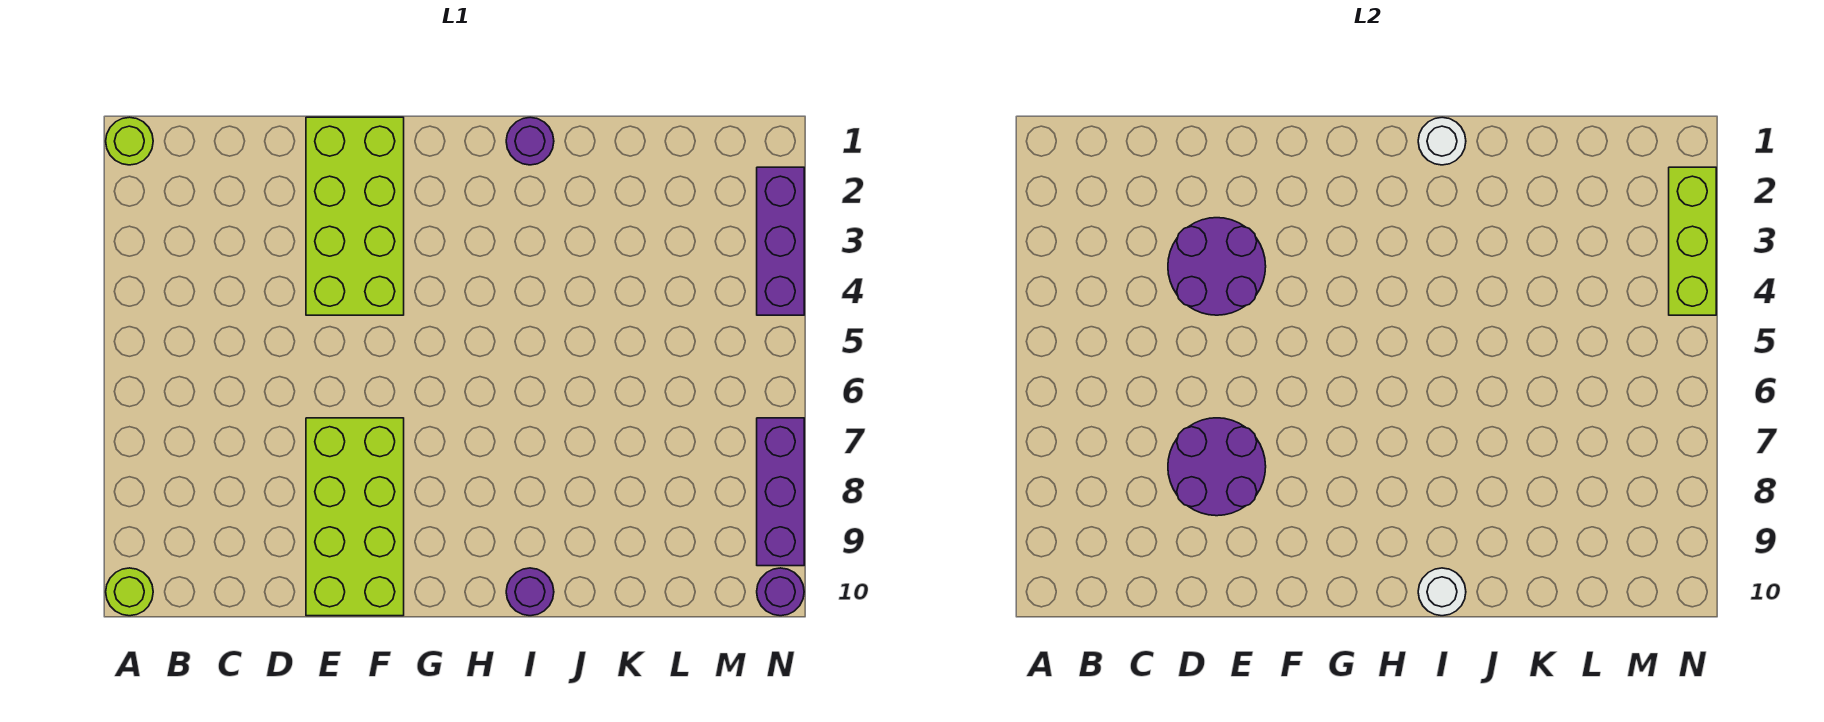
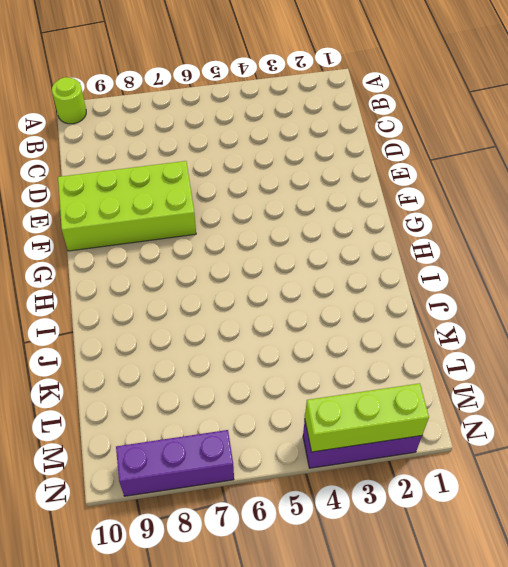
none -> lime round brick A1 level 1
none -> lime brick E1:F4 level 1
none -> purple round brick I1 level 1

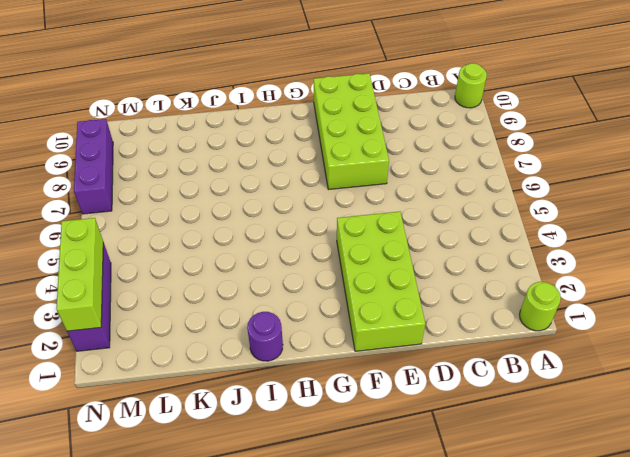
none -> purple round brick I10 level 1
none -> purple round brick N10 level 1
none -> purple round brick D3:E4 level 2

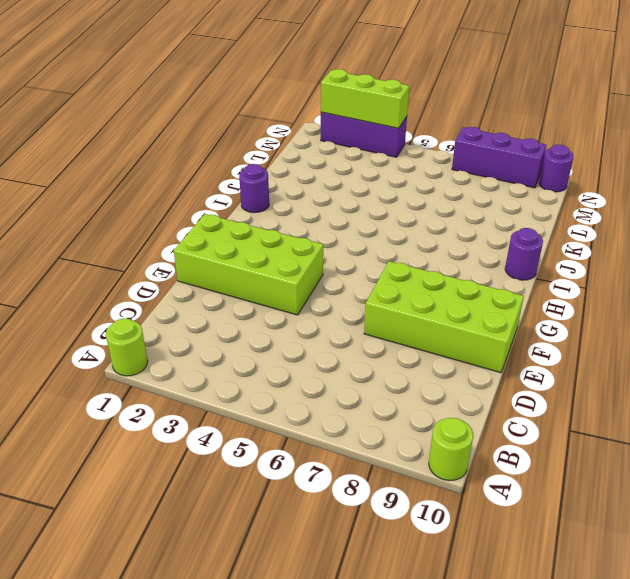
none -> purple round brick D3:E4 level 2
none -> purple round brick D7:E8 level 2
none -> white round brick I1 level 2

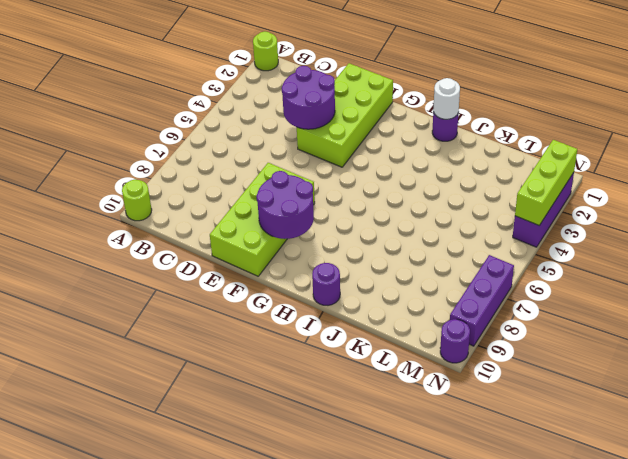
purple round brick F8:G9 level 2 -> purple round brick D7:E8 level 2
none -> white round brick I10 level 2

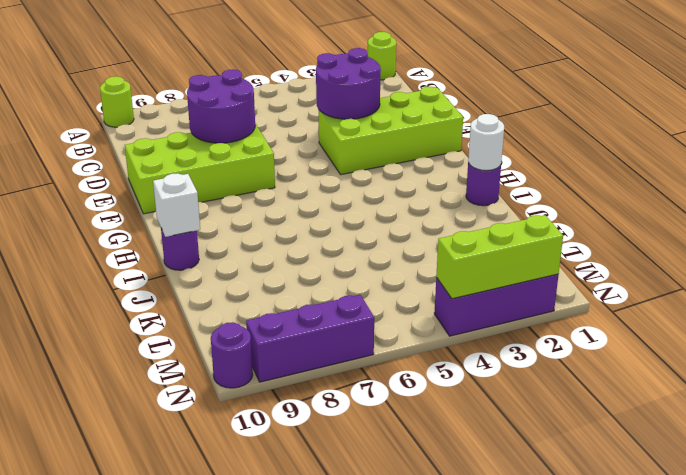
white brick I10 level 2 -> white round brick I10 level 2

